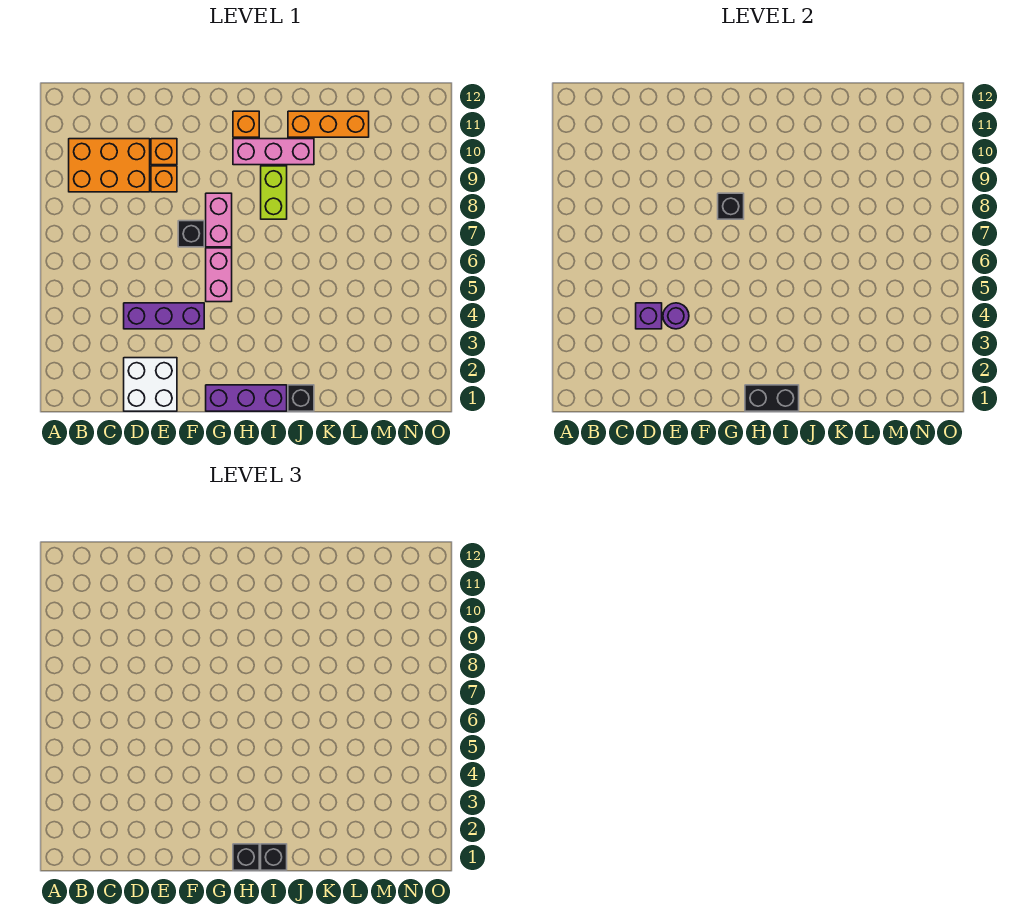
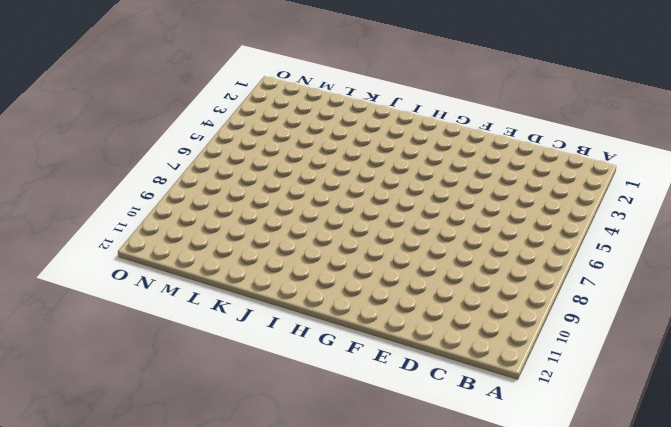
none -> orange brick B9:D10 level 1
none -> white brick D1:E2 level 1
none -> purple brick D4:F4 level 1

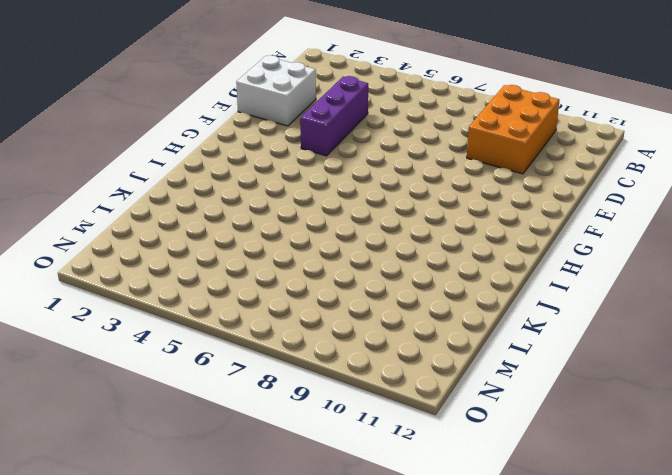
none -> orange brick E9 level 1
none -> orange brick E10 level 1
none -> black brick F7 level 1

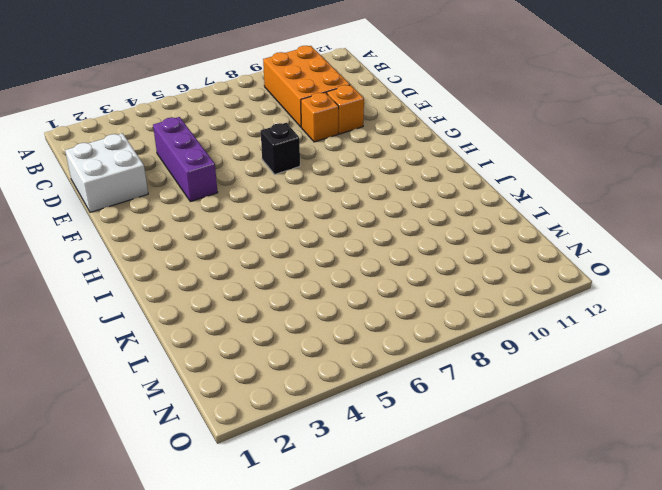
none -> purple brick G1:I1 level 1
none -> pink brick G5:G6 level 1
none -> pink brick G7:G8 level 1

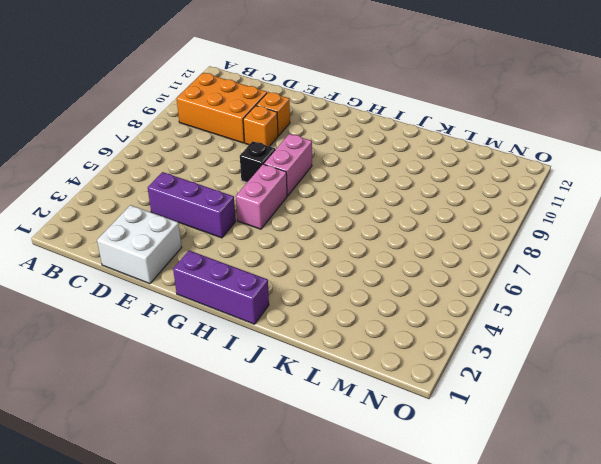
none -> pink brick H10:J10 level 1
none -> orange brick H11 level 1
none -> lime brick I8:I9 level 1

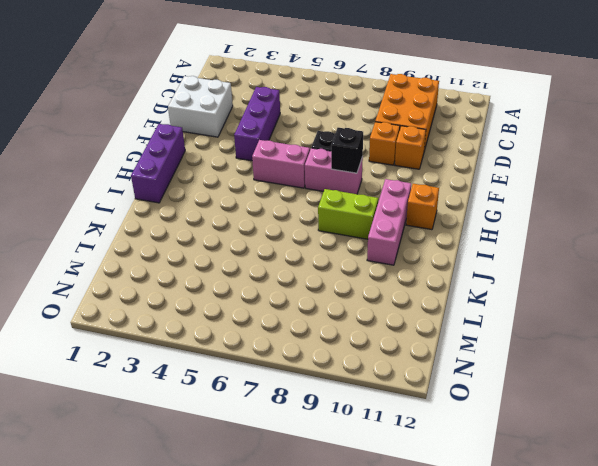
none -> black brick J1 level 1
none -> orange brick J11:L11 level 1
none -> purple brick D4 level 2

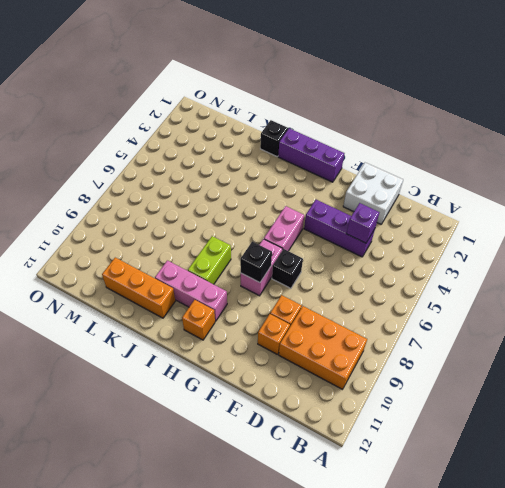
none -> purple round brick E4 level 2
none -> black brick H1:I1 level 2
none -> black brick H1 level 3

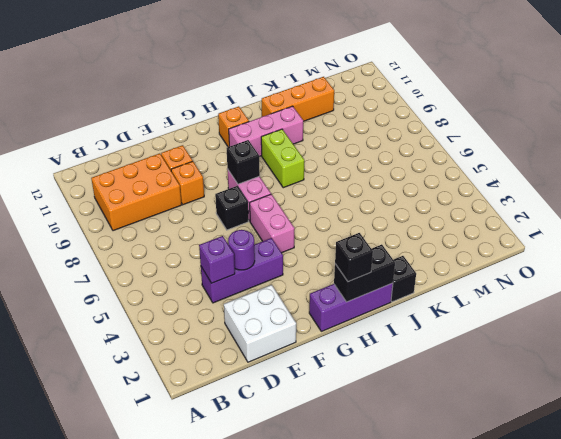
none -> black brick I1 level 3

